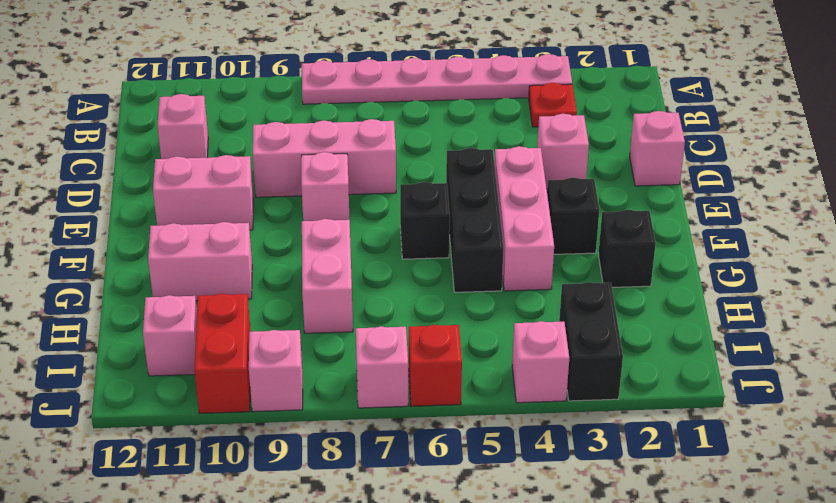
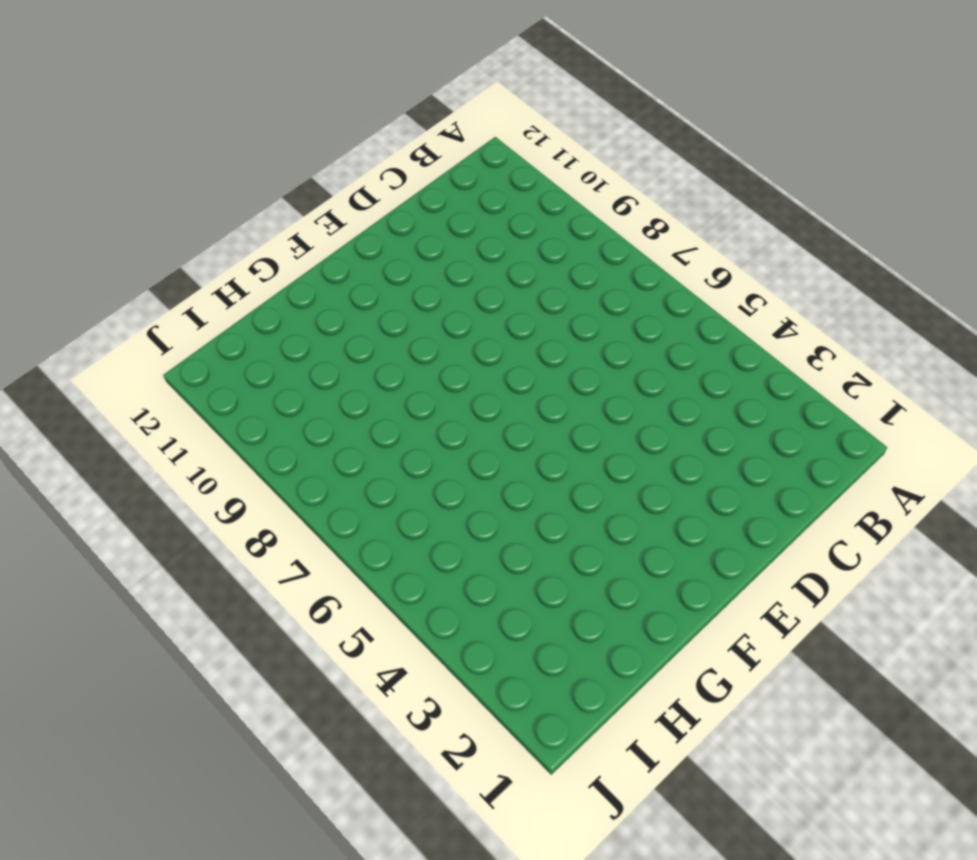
none -> pink plate A3:A8 level 1
none -> red plate B3 level 1
none -> pink brick C11 level 1

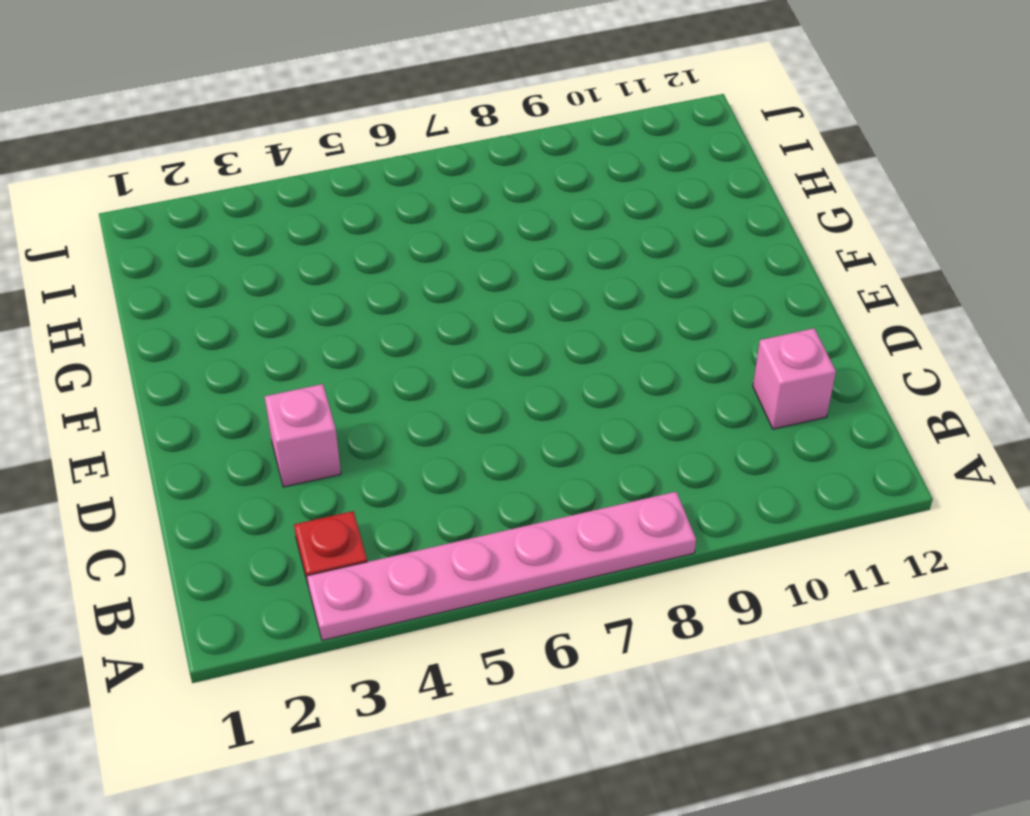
none -> pink brick D1 level 1
none -> pink brick D7:D9 level 1
none -> pink brick E4:G4 level 1

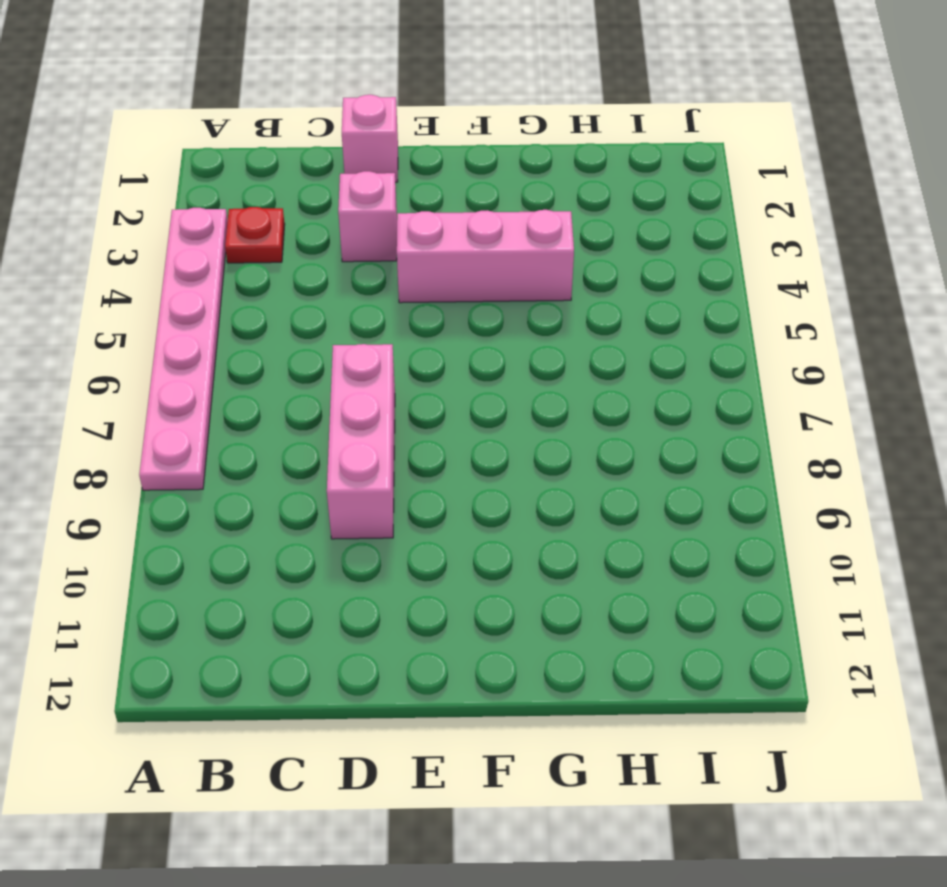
none -> pink brick C11 level 1
none -> black brick E5:G5 level 1
none -> pink brick E8 level 1

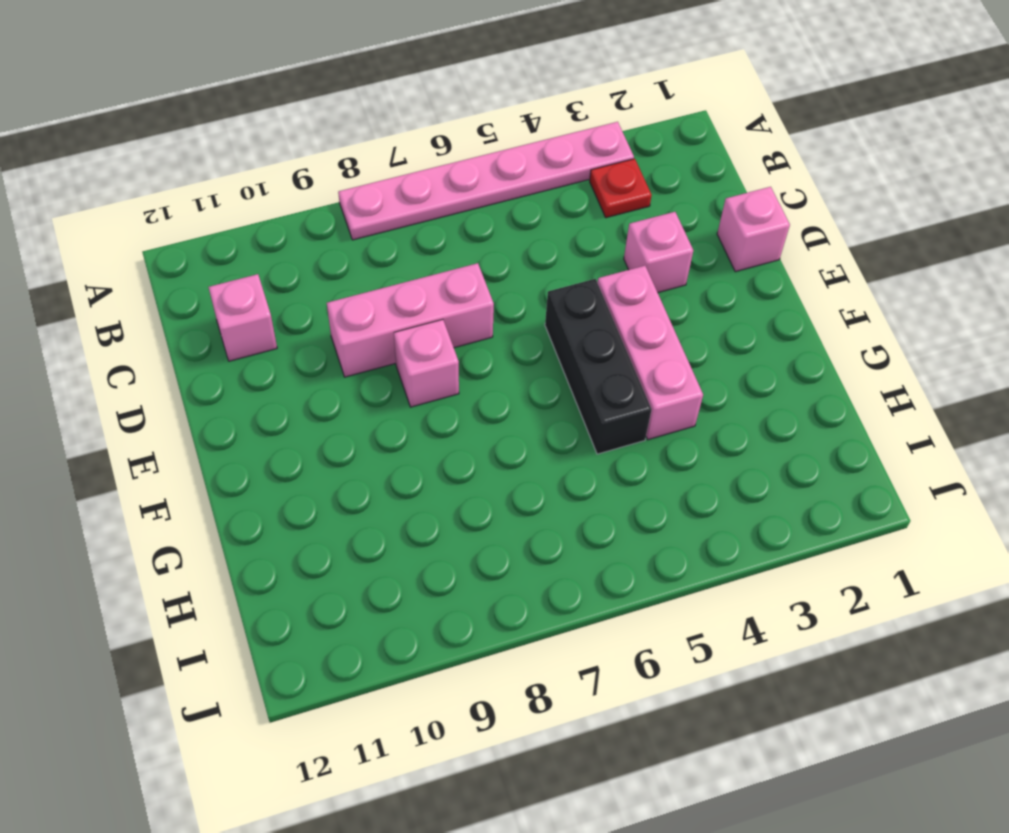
none -> pink brick E10:E11 level 1
none -> black brick F3 level 1
none -> black brick F6 level 1

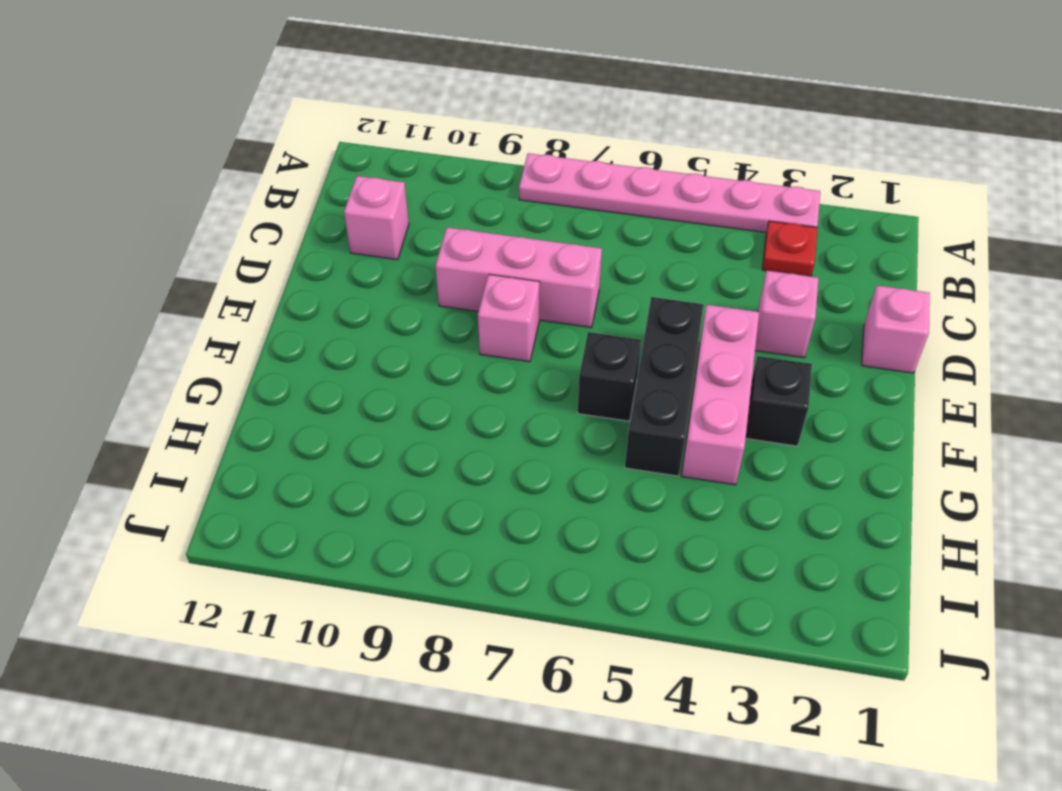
none -> pink brick E10:E11 level 1
none -> black brick G2 level 1
none -> pink brick G8:H8 level 1

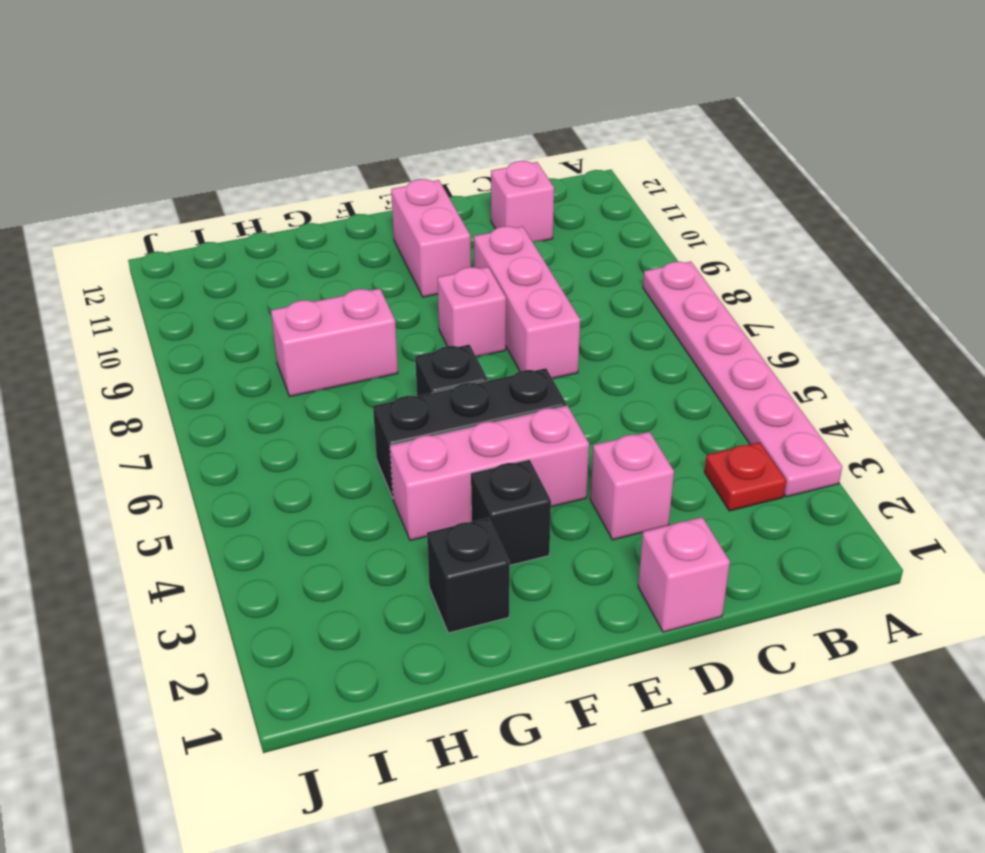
none -> pink brick G10:G11 level 1
none -> black brick I3:J3 level 1
none -> red brick I10:J10 level 1

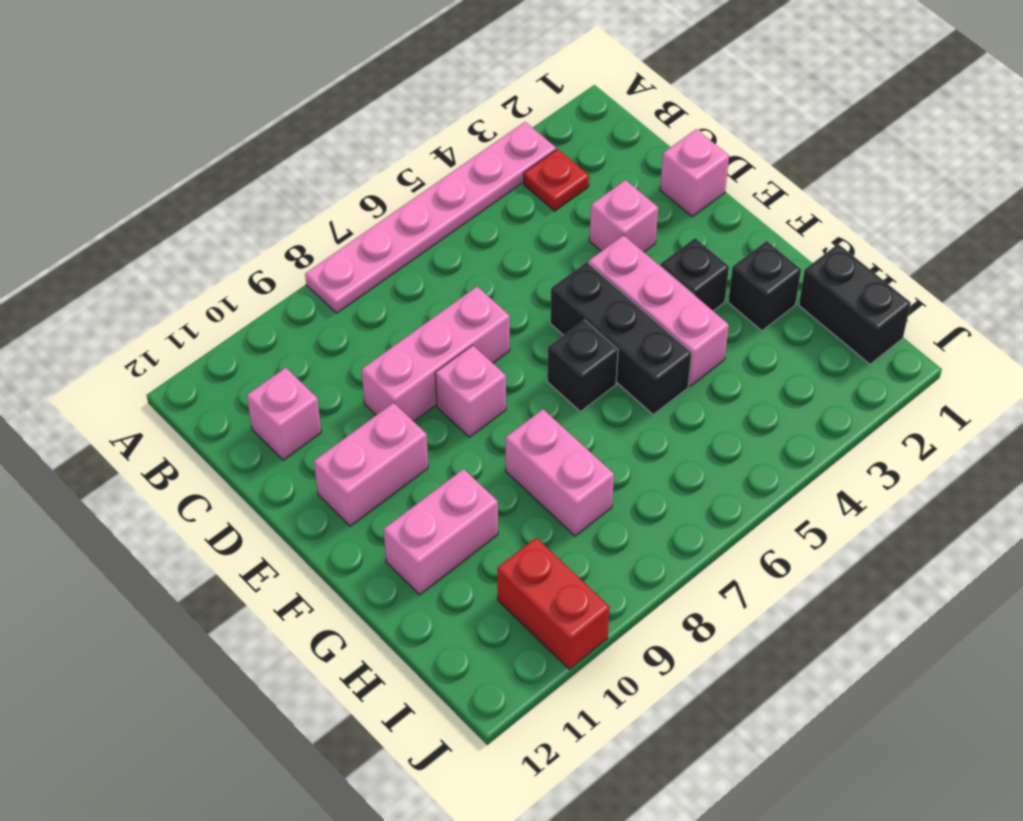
black brick H1:I1 level 1 -> black brick I3:J3 level 1
none -> pink brick I11 level 1
none -> pink brick J4 level 1
none -> red brick J6 level 1

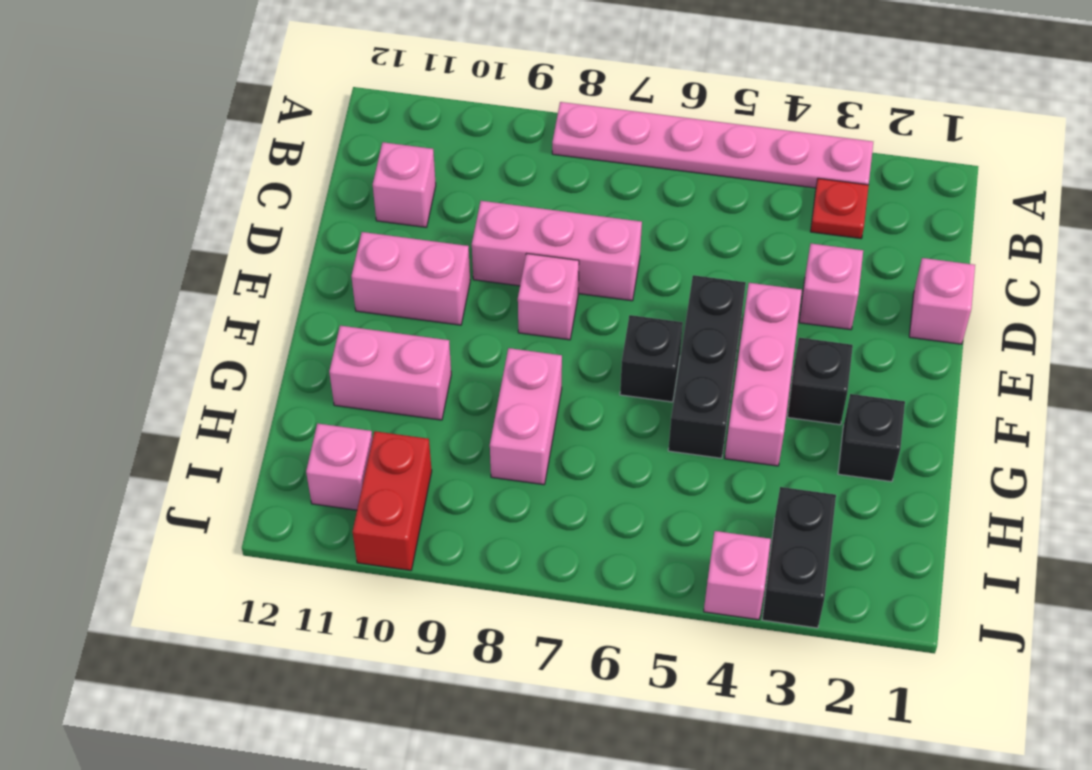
none -> red brick J6 level 1
none -> pink brick J7 level 1
none -> pink brick J9 level 1

